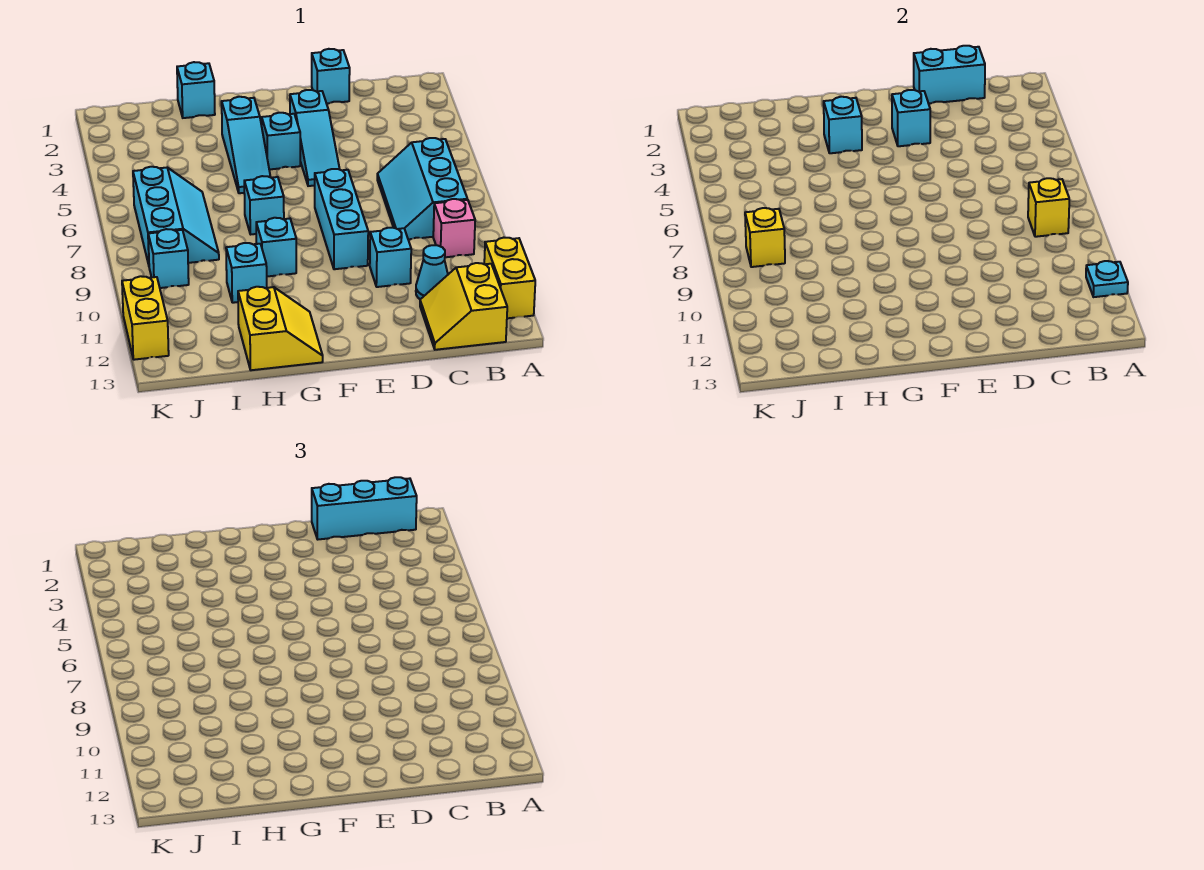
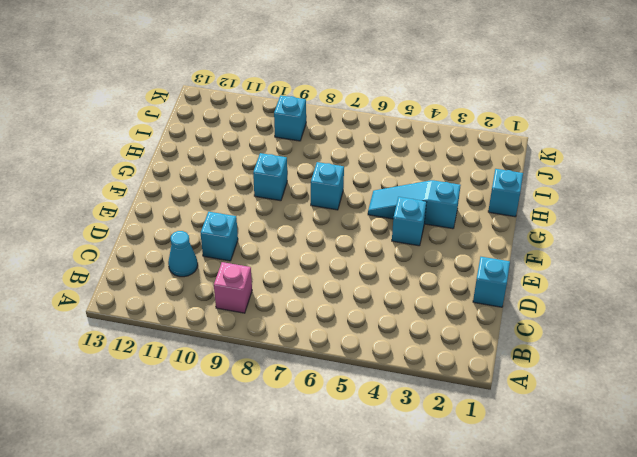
none -> yellow brick A11:A12 level 1
none -> cyan slope B6:C8 level 1 top B
none -> yellow slope B12:C13 level 1 top B

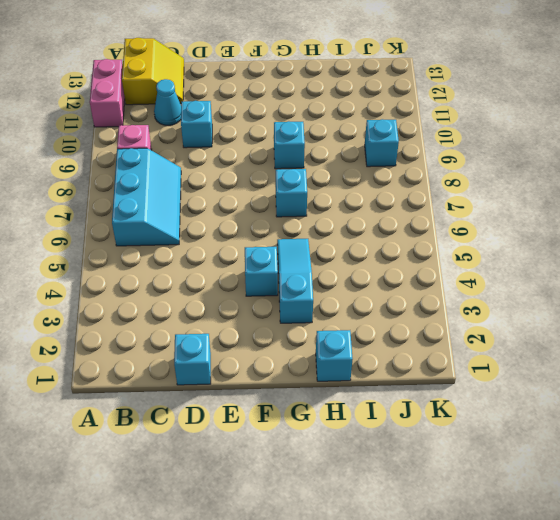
pink brick A11:A12 level 1 -> yellow brick A11:A12 level 1
none -> cyan slope E3:E5 level 1 top 3
none -> cyan brick E7:E9 level 1
none -> yellow slope G12:H13 level 1 top H

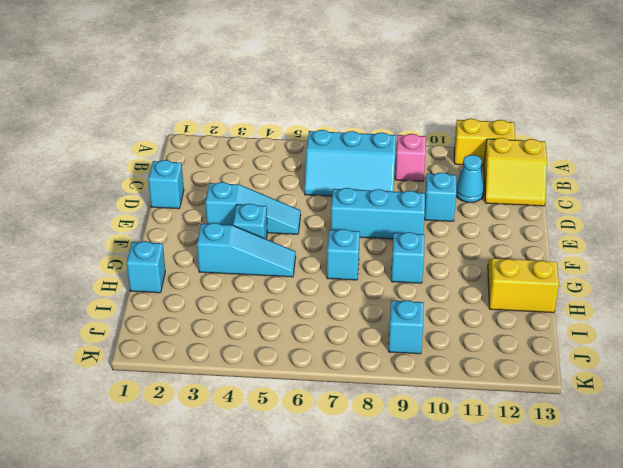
none -> cyan brick H10 level 1
none -> cyan slope I6:J8 level 1 top J
none -> yellow brick K11:K12 level 1

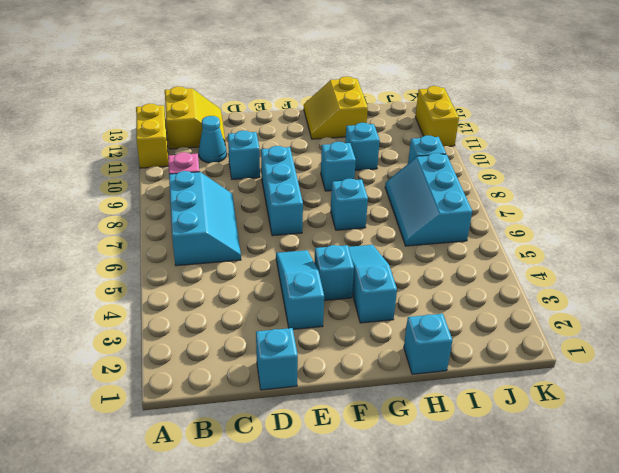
none -> cyan plate A11 level 2
none -> yellow brick B8 level 2
none -> cyan brick C1:D1 level 2

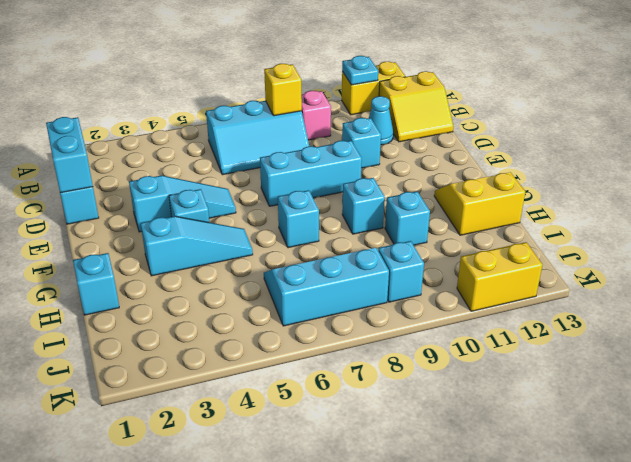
none -> cyan brick E3 level 2
none -> cyan brick G3 level 2
none -> yellow brick J8 level 2

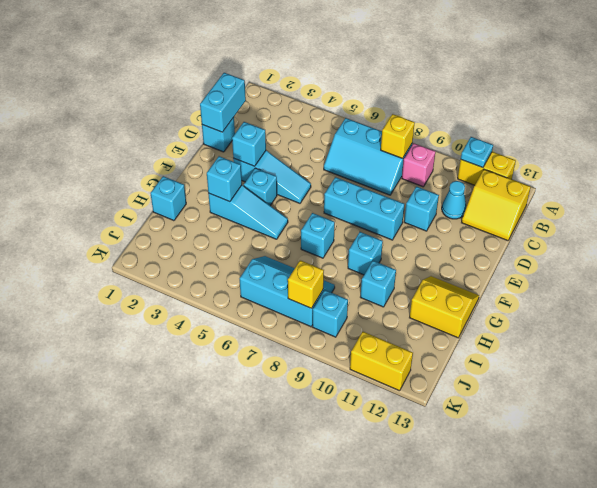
none -> cyan brick B1:D1 level 3

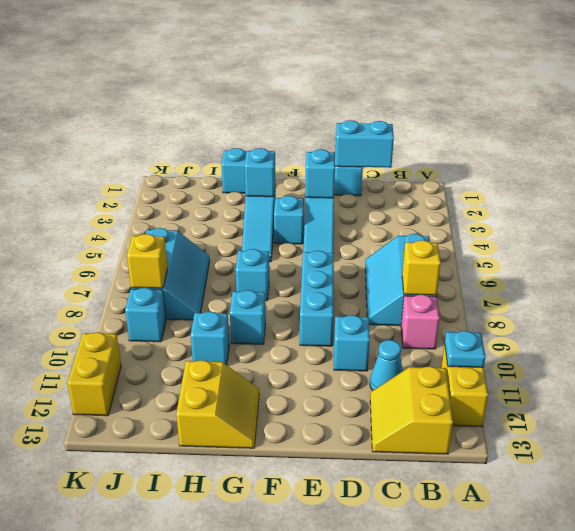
none -> cyan brick B1:D1 level 3

